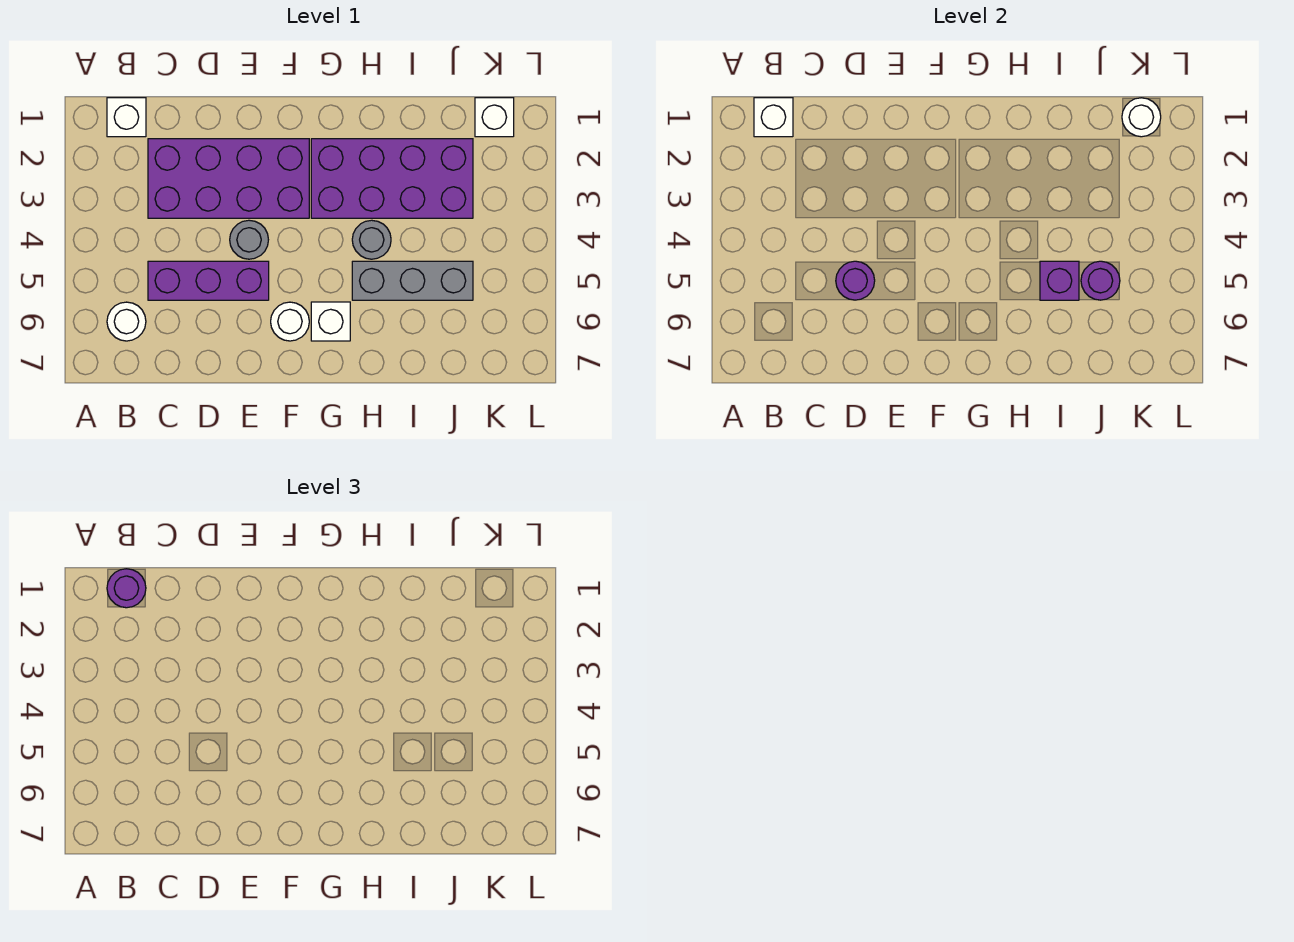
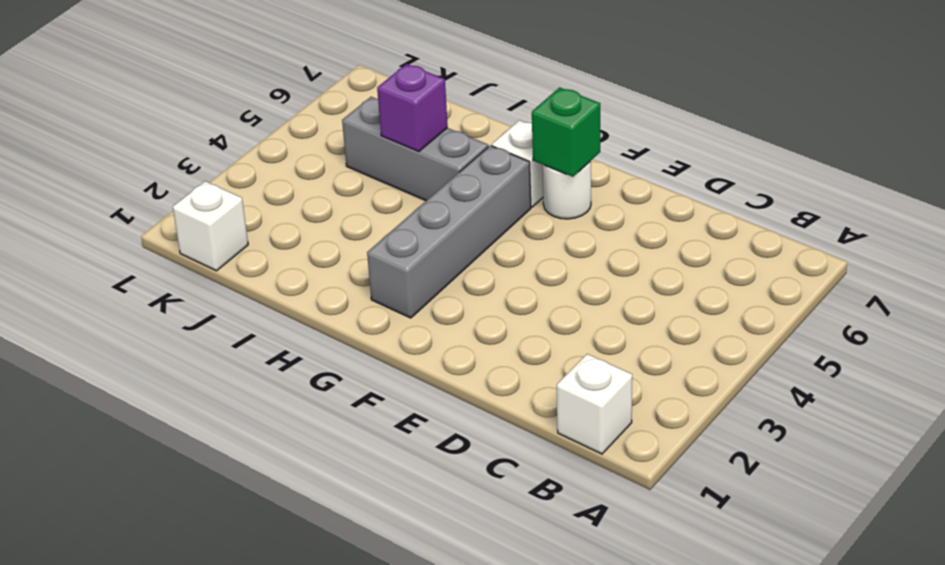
green brick F6 level 2 -> none
grey brick G2:G5 level 1 -> purple brick G2:J3 level 1
none -> white round brick B6 level 1
none -> purple brick C2:F3 level 1
none -> purple brick C5:E5 level 1

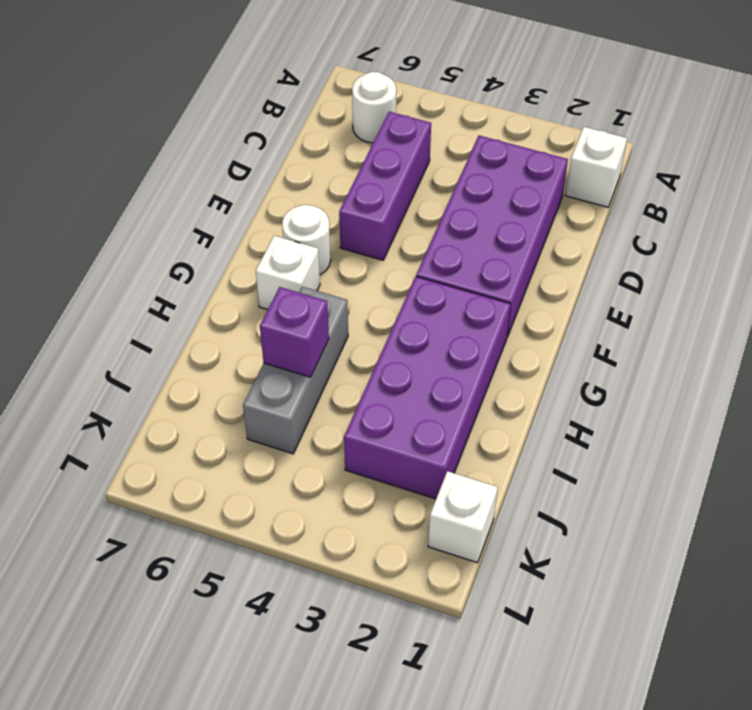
none -> grey round brick E4 level 1
none -> grey round brick H4 level 1
none -> white brick B1 level 2

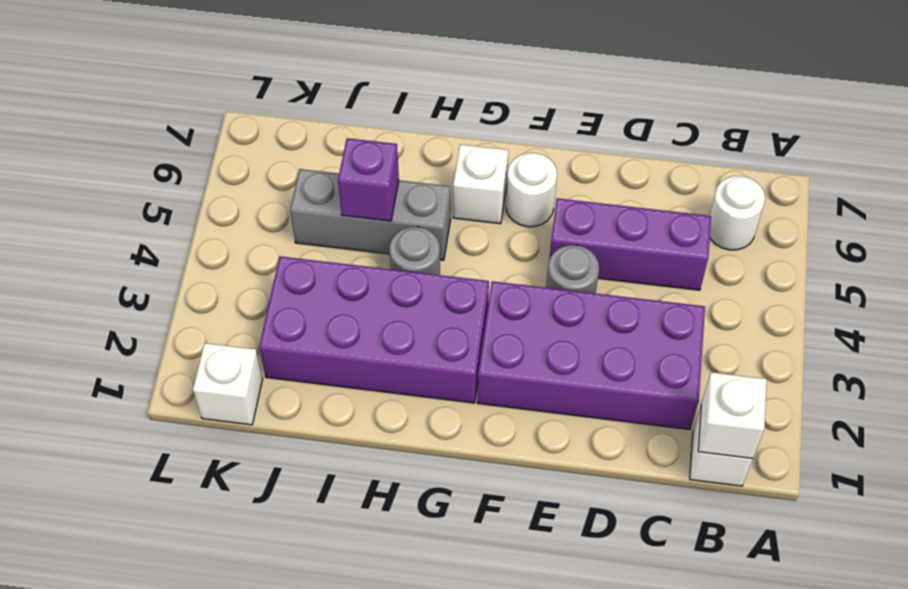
none -> purple round brick D5 level 2
none -> purple round brick J5 level 2
none -> white round brick K1 level 2

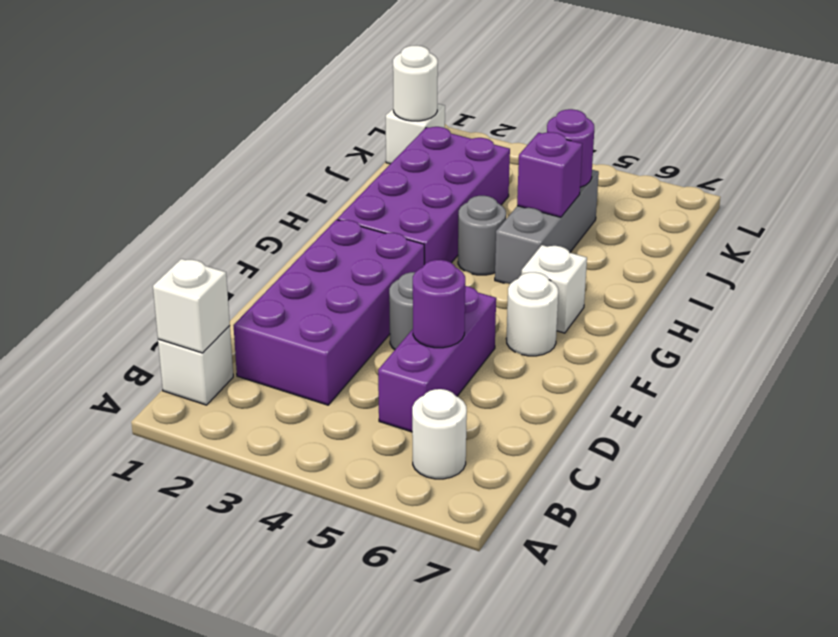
none -> purple round brick B1 level 3

